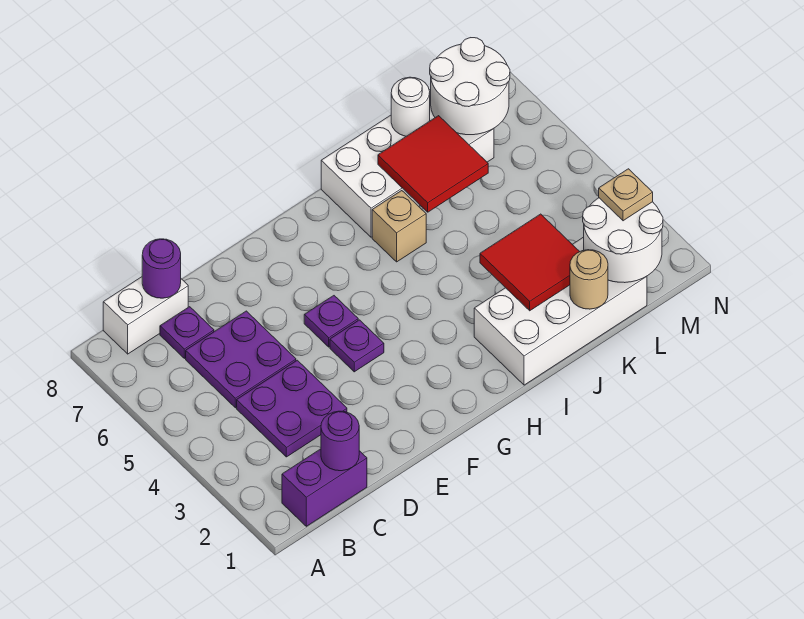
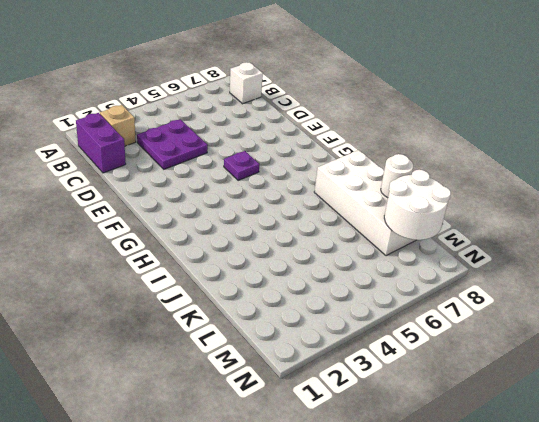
tan brick B2 level 1 -> tan brick I6 level 1
white brick B8 level 1 -> white brick B8:C8 level 1
none -> purple plate C5:D6 level 1
none -> purple plate C7 level 1
none -> purple plate F4 level 1

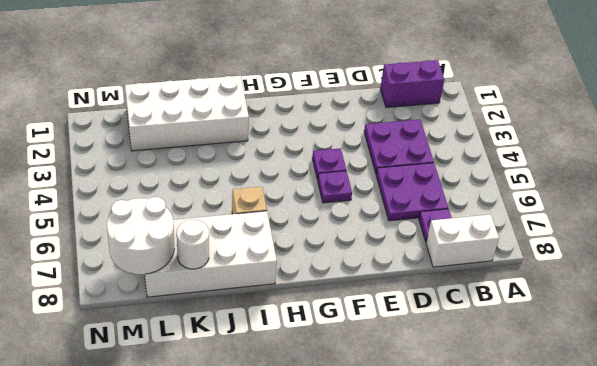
none -> purple round brick C1 level 2
none -> purple round brick C8 level 2
none -> red tile J2:K3 level 2

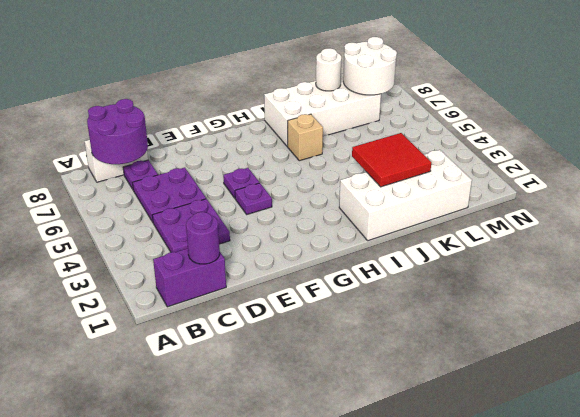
purple round brick B7:C8 level 2 -> purple round brick C8 level 2
none -> red tile J6:K7 level 2
none -> tan round brick K1 level 2
none -> white round brick L1:M2 level 2

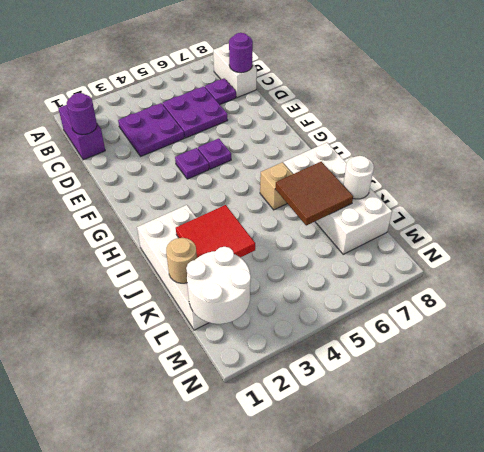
brown tile J6:K7 level 2 -> red tile J6:K7 level 2
none -> white round brick L7:M8 level 2
none -> tan plate M2 level 3

